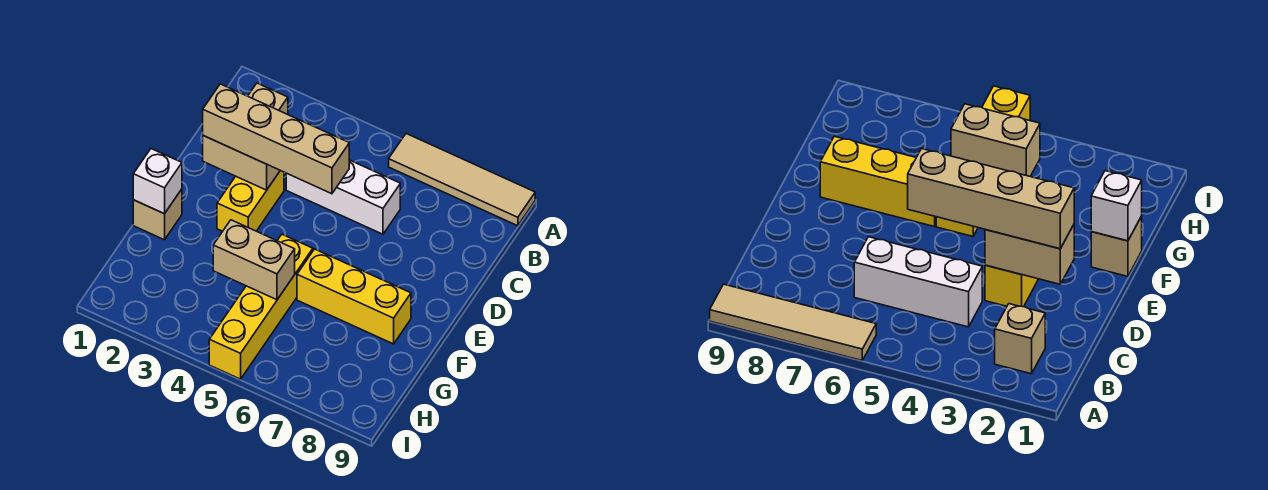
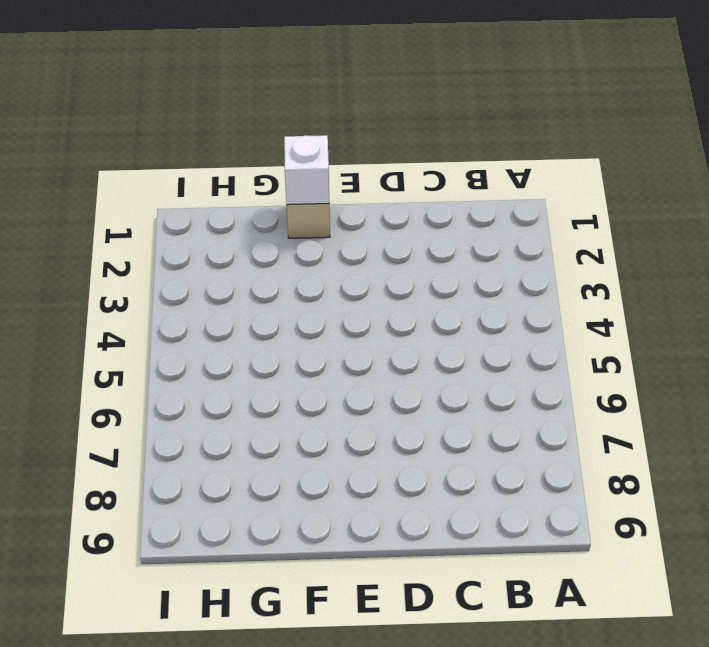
none -> tan tile A6:A9 level 1
none -> tan brick B2 level 1

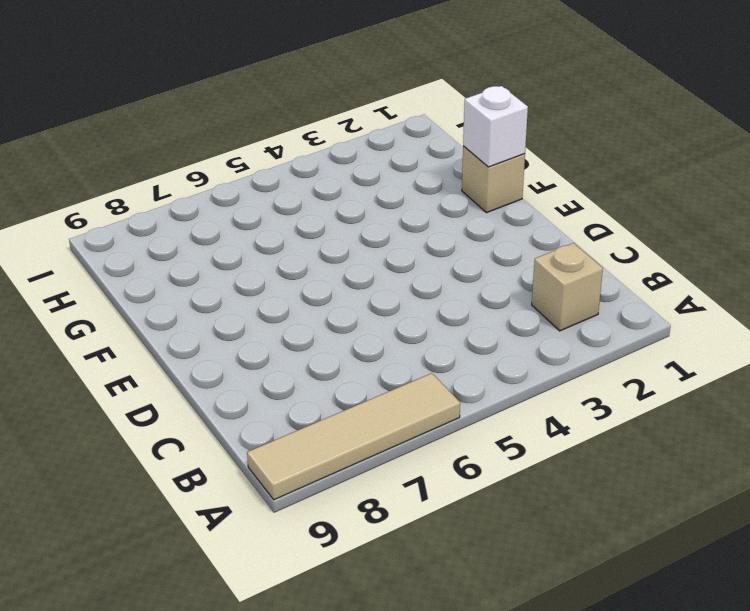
none -> white brick C4:C6 level 1
none -> yellow brick D3:E3 level 1

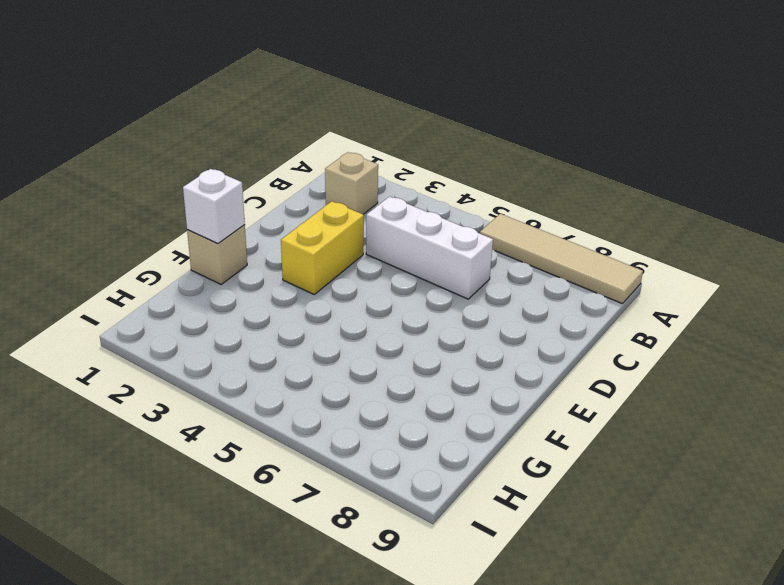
none -> yellow brick F5:I5 level 1
none -> yellow brick F6:F8 level 1

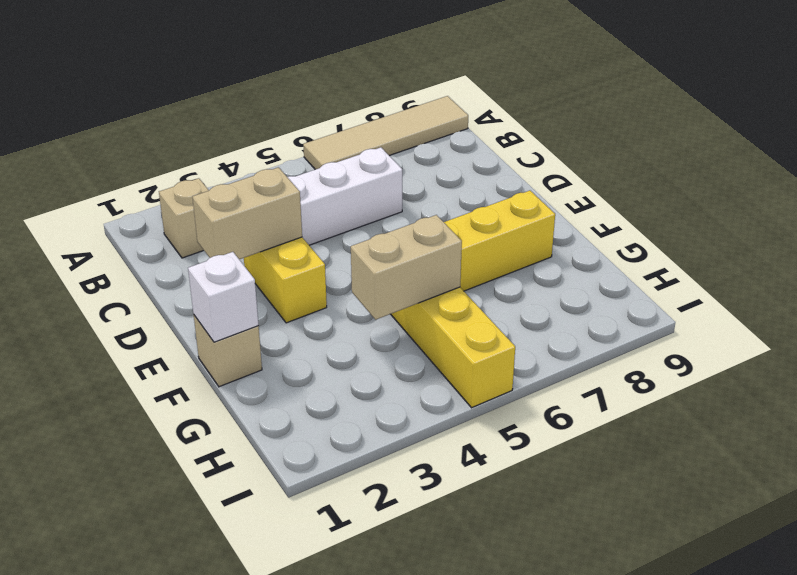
none -> tan brick D2:D5 level 3

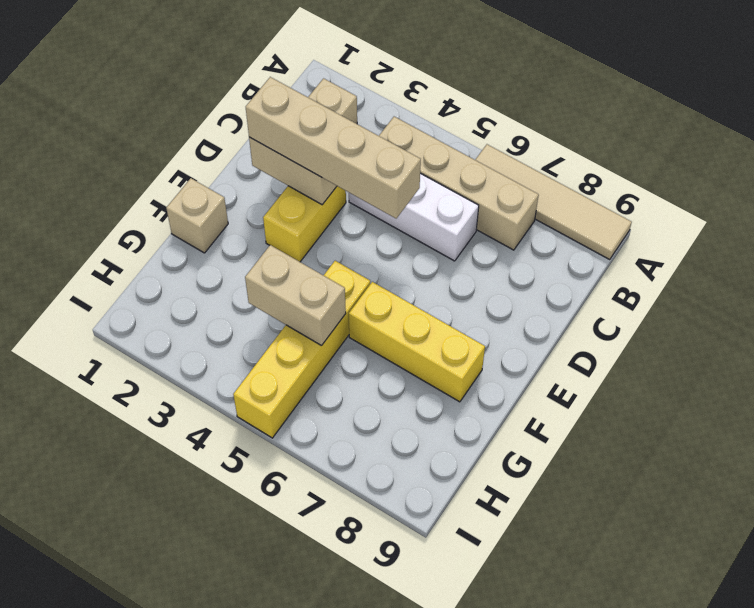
tan brick B4:B7 level 1 -> none
none -> white brick F1 level 2

